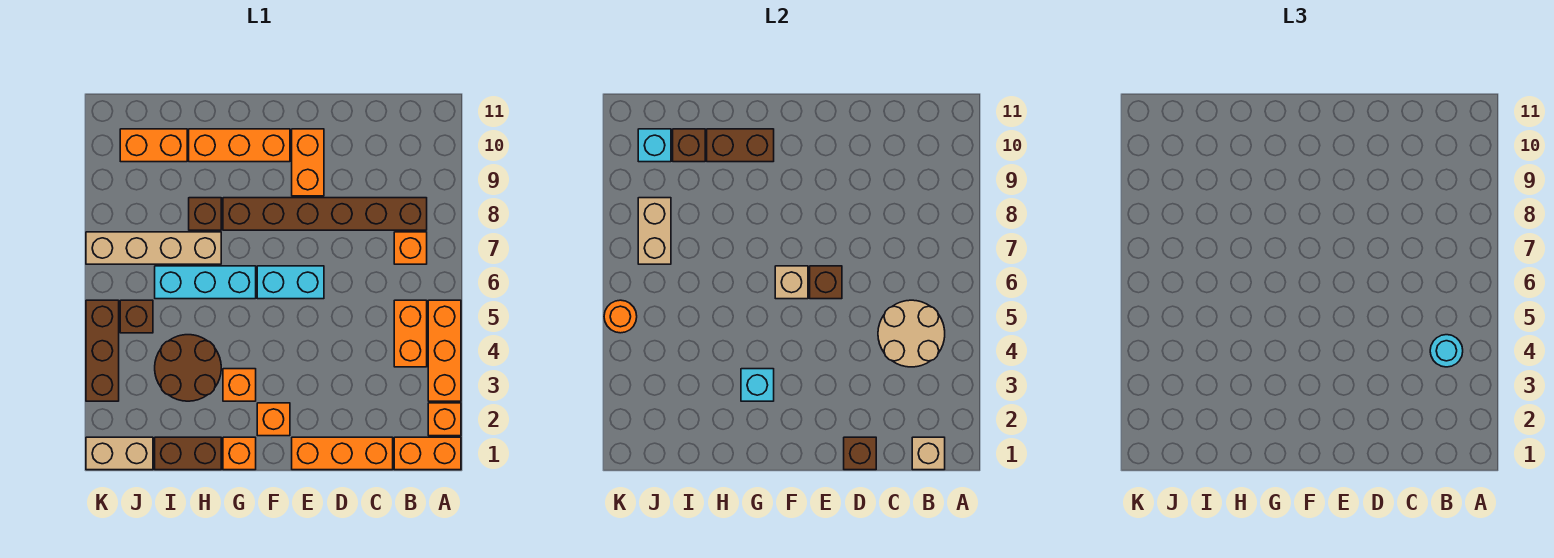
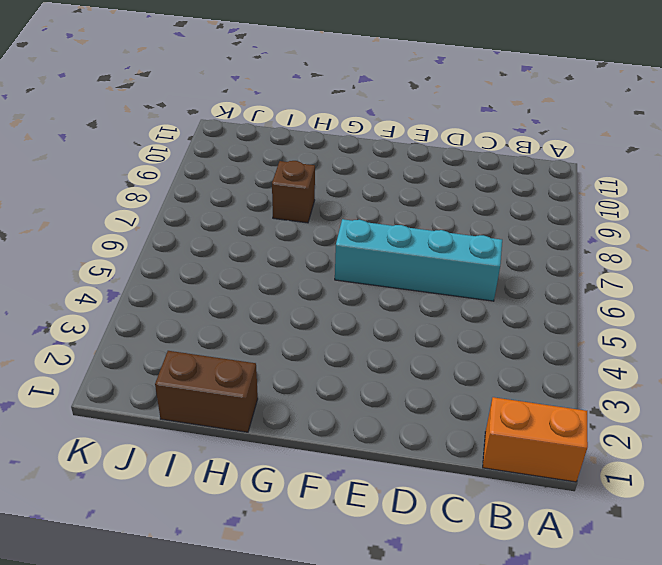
cyan brick C6:F6 level 1 -> cyan brick E6:F6 level 1
none -> orange brick A2 level 1
none -> orange brick A3:A5 level 1
none -> orange brick B4:B5 level 1
none -> orange brick B7 level 1

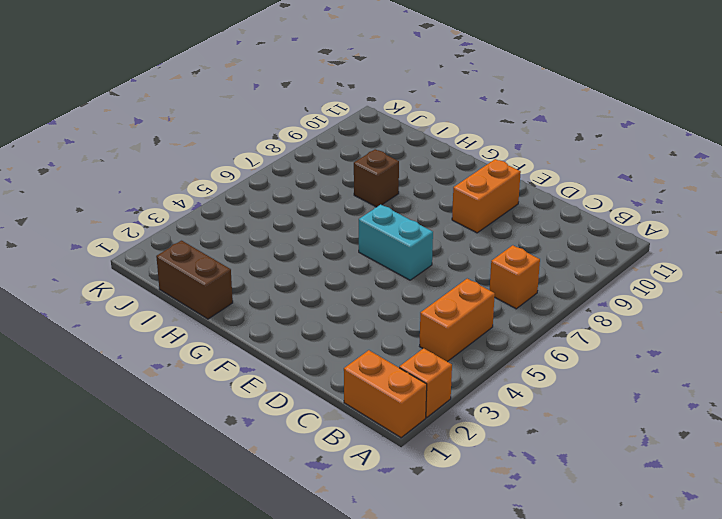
none -> orange brick A3:A5 level 1
none -> brown brick B8:G8 level 1
none -> orange brick C1:E1 level 1
none -> orange brick F2 level 1

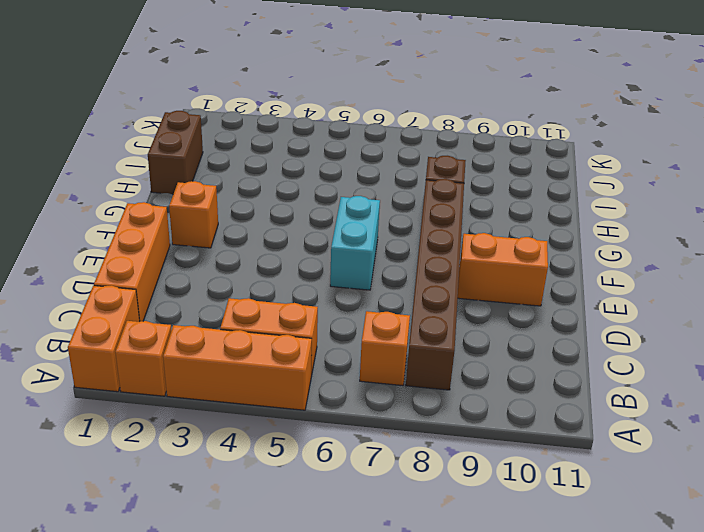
none -> orange brick F10:H10 level 1
none -> orange brick G1 level 1
none -> orange brick G3 level 1
none -> cyan brick G6:I6 level 1

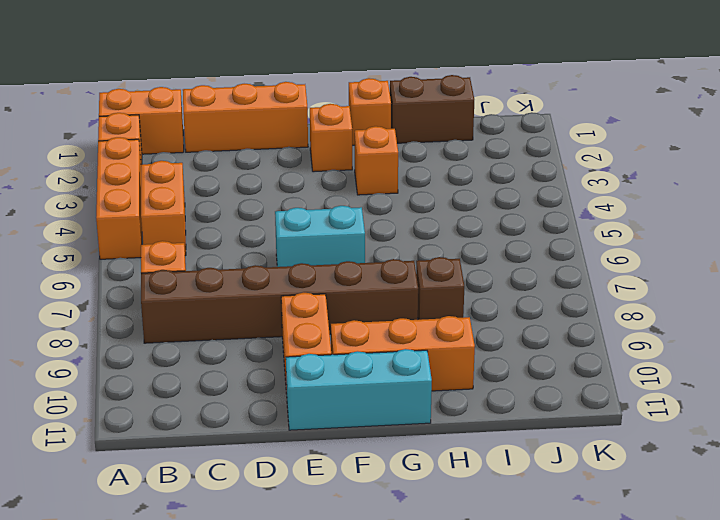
cyan brick E11:G11 level 1 -> cyan brick G6:I6 level 1
none -> brown round brick H3:I4 level 1
none -> tan brick H7:K7 level 1
none -> orange brick I10:J10 level 1
none -> tan brick J1:K1 level 1

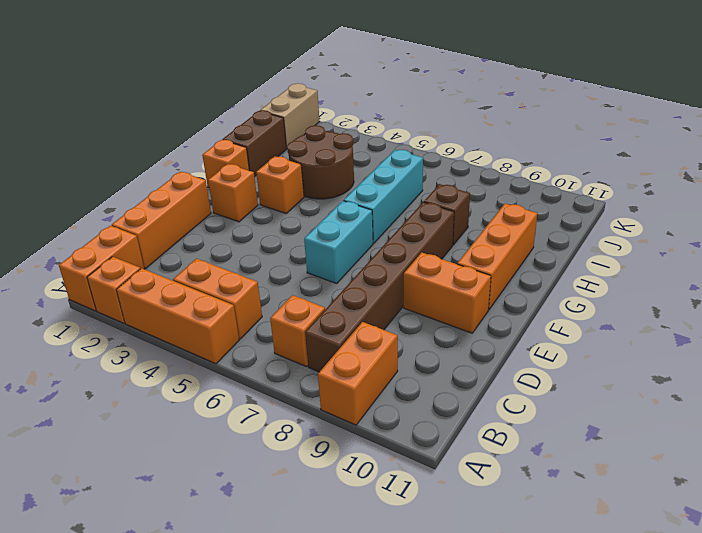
orange brick A9:B9 level 1 -> orange brick I10:J10 level 1
none -> tan brick H7:K7 level 1
none -> brown brick J5 level 1
none -> brown brick K3:K5 level 1
none -> tan brick B1 level 2

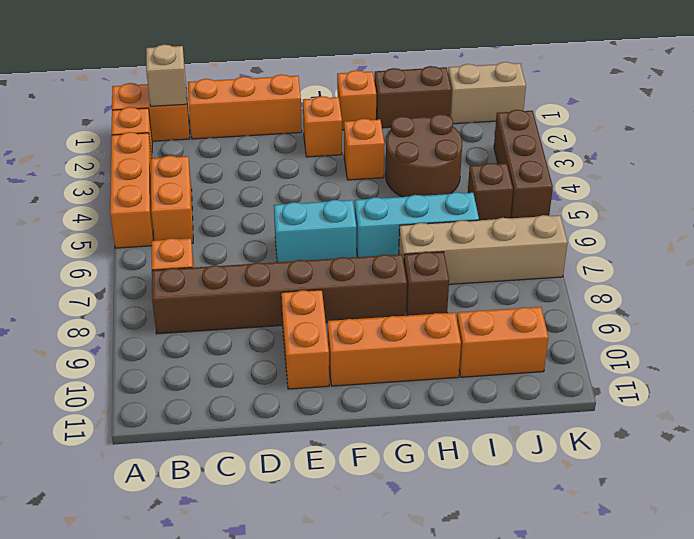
none -> tan round brick B4:C5 level 2
none -> brown brick D1 level 2
none -> brown brick E6 level 2
none -> tan brick F6 level 2

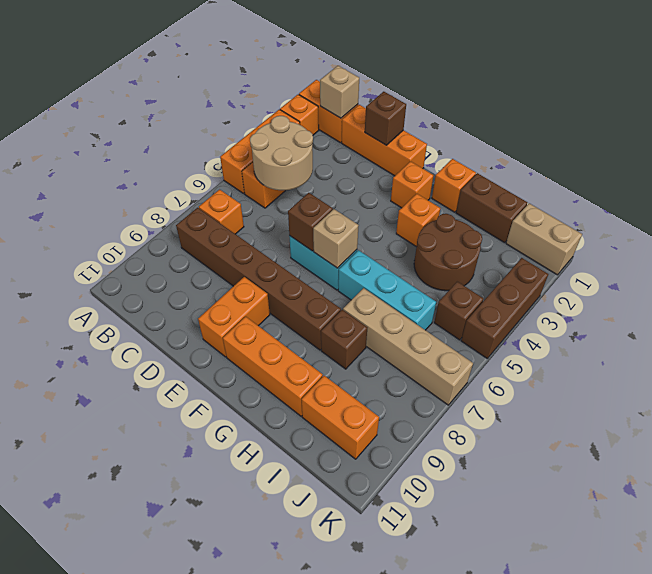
none -> cyan brick G3 level 2
none -> brown brick G10:H10 level 2
none -> brown brick I10 level 2
none -> tan brick J7:J8 level 2

